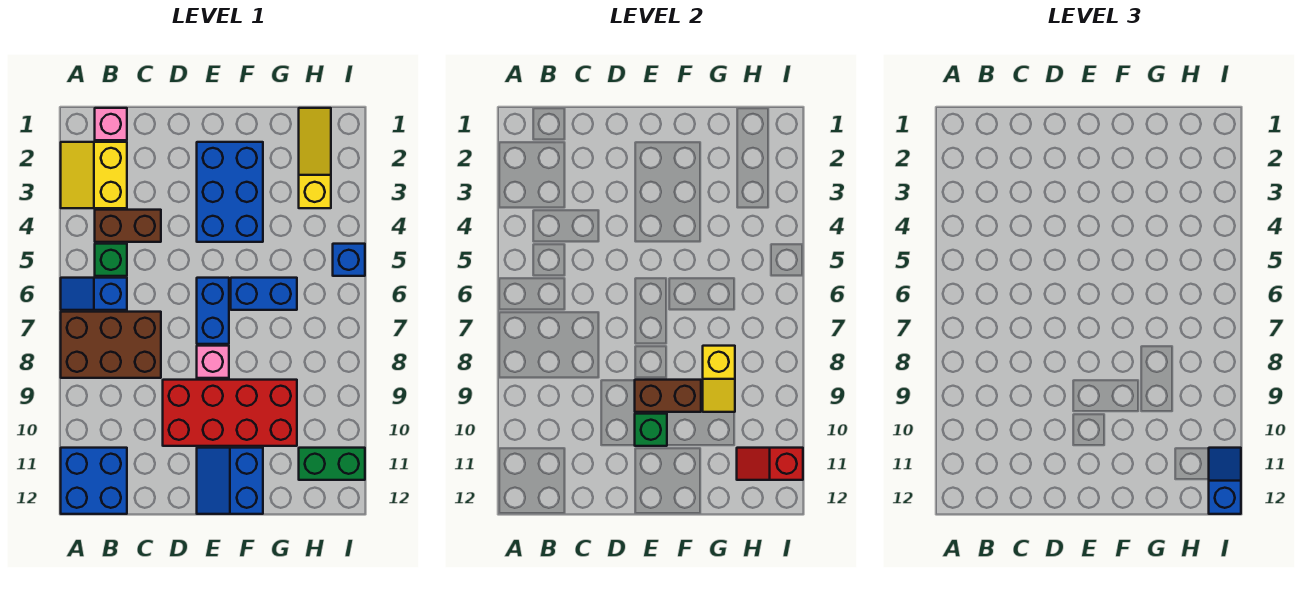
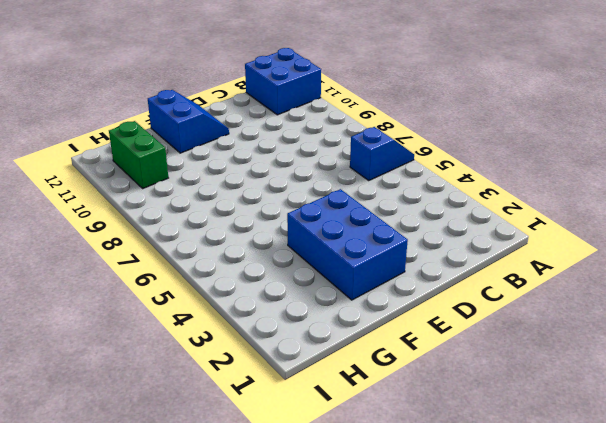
green brick H10:H11 level 1 -> green brick H11:I11 level 1
none -> yellow slope A2:B3 level 1 top B
none -> brown brick A7:C8 level 1
none -> pink brick B1 level 1

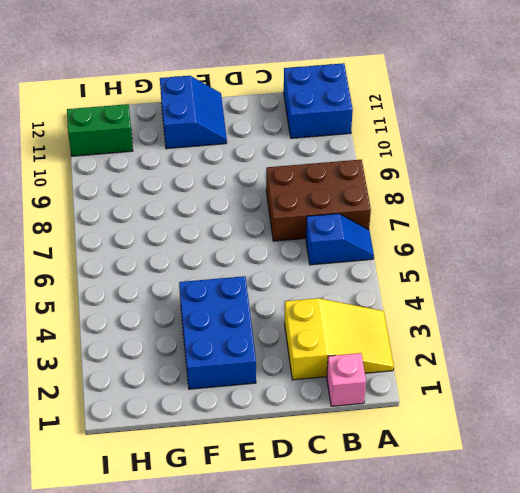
yellow slope A2:C3 level 1 top C -> yellow slope A2:B3 level 1 top B
none -> brown brick B4:C4 level 1
none -> green brick B5 level 1
none -> red brick D9:G10 level 1

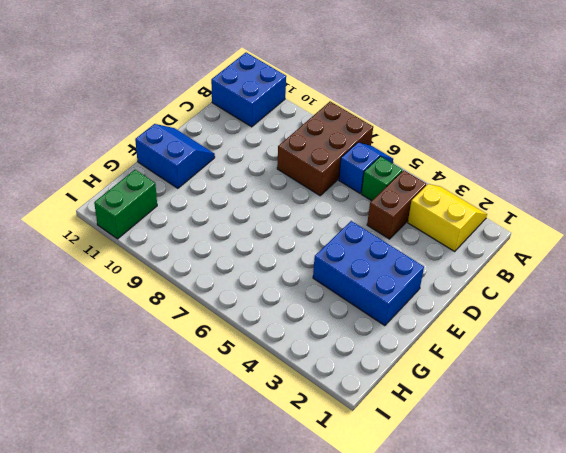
none -> pink brick B1 level 1
none -> red brick D9:G10 level 1
none -> blue brick E6:E7 level 1

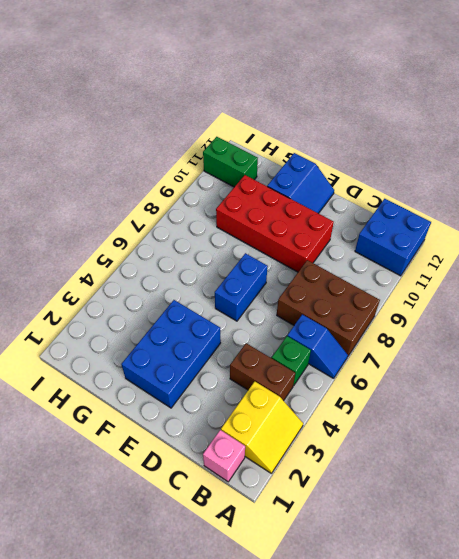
none -> pink brick E8 level 1
none -> blue brick F6:G6 level 1
none -> yellow slope H1:H3 level 1 top 3

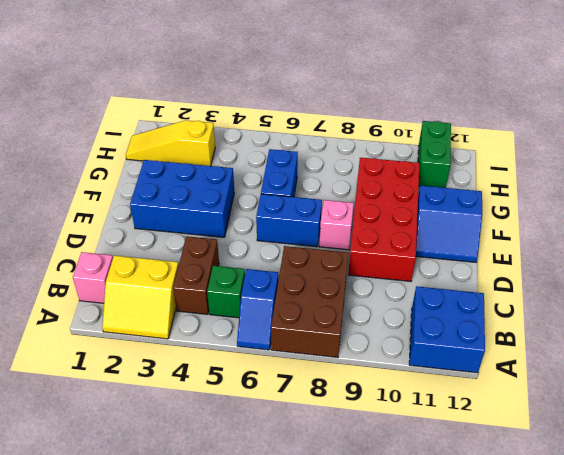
none -> blue brick I5 level 1
none -> brown brick E9:F9 level 2
none -> green brick E10 level 2

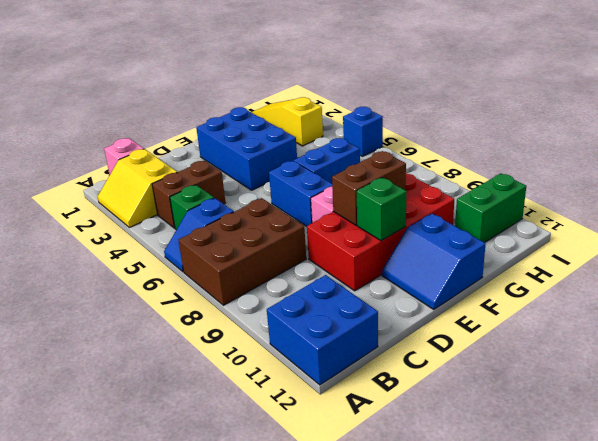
none -> yellow slope G8:G9 level 2 top 8
none -> red slope H11:I11 level 2 top I
none -> blue slope I11:I12 level 3 top 12

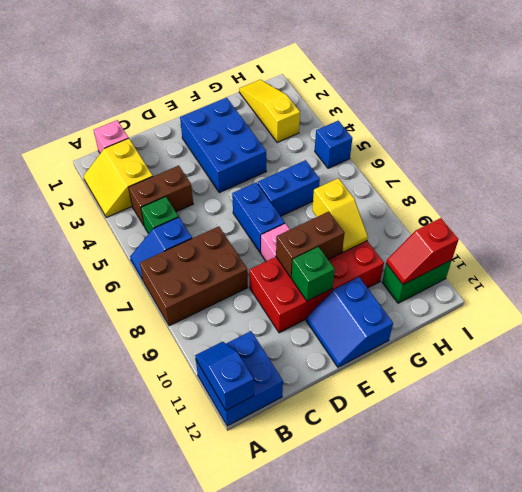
blue slope A11:A12 level 2 top 12 -> blue slope I11:I12 level 3 top 12

